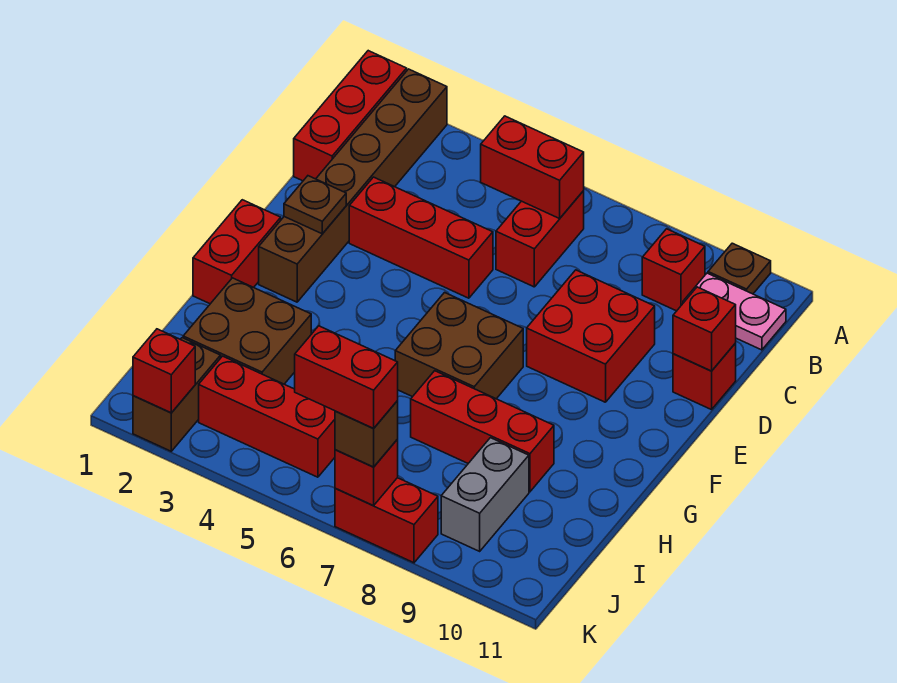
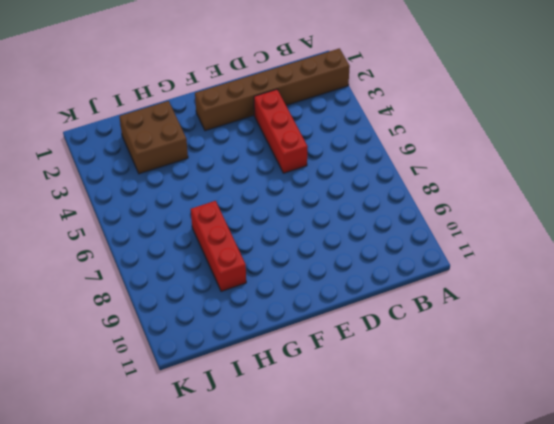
none -> red brick A1:C1 level 1
none -> brown plate A10 level 1
none -> red brick B6:C6 level 1

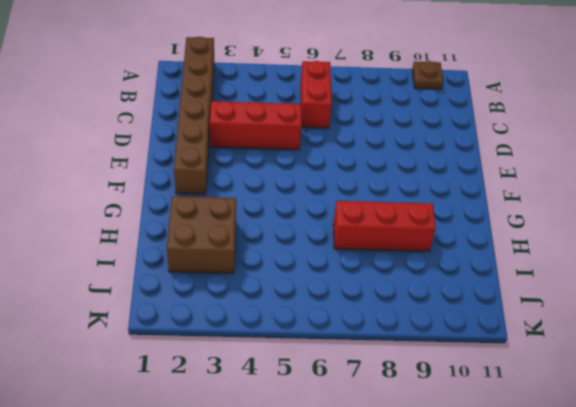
none -> red brick A1:C1 level 1
none -> red brick B9 level 1
none -> pink plate B10:B11 level 1

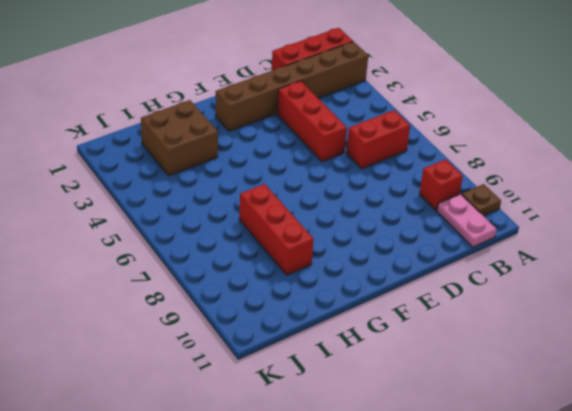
none -> red brick D8:E9 level 1
none -> red brick D11 level 1
none -> red brick F1:G1 level 1

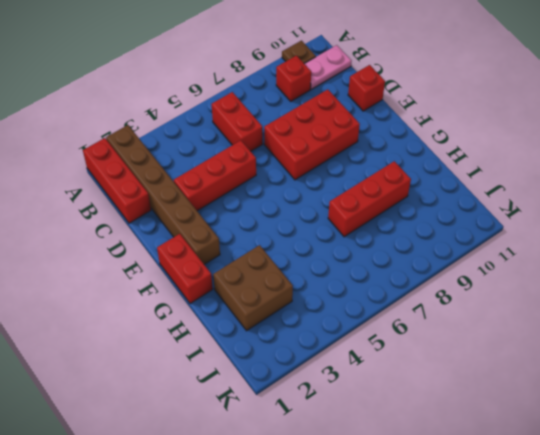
red brick D7:E9 level 1 -> red brick D8:E9 level 1
none -> brown brick F6:G7 level 1
none -> grey brick I9:J9 level 1
none -> brown brick J2:K2 level 1

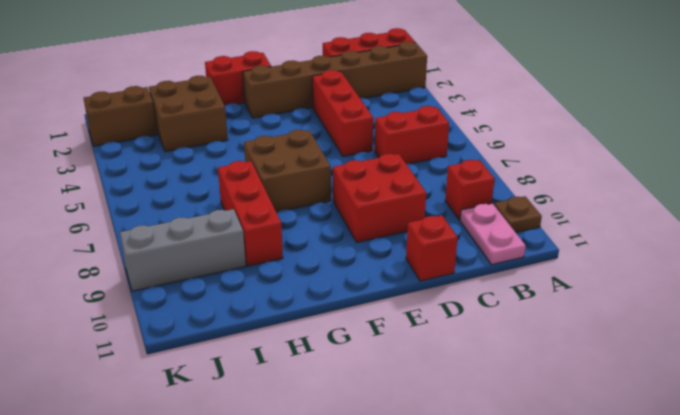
grey brick I9:K9 level 1 -> grey brick I9:J9 level 1
none -> red brick J3:J5 level 1
none -> red brick K7:K8 level 1
none -> red brick B5:B6 level 2

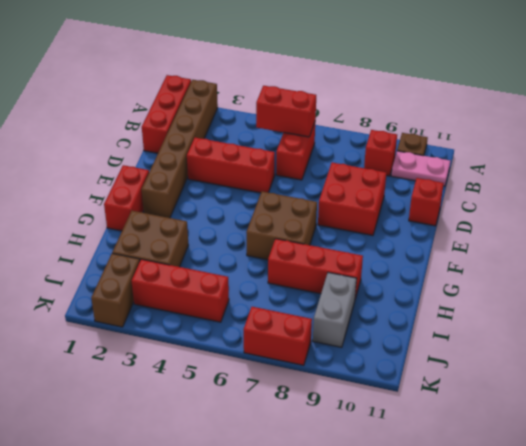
none -> red brick D11 level 2
none -> brown plate E2 level 2
none -> red brick K2 level 2

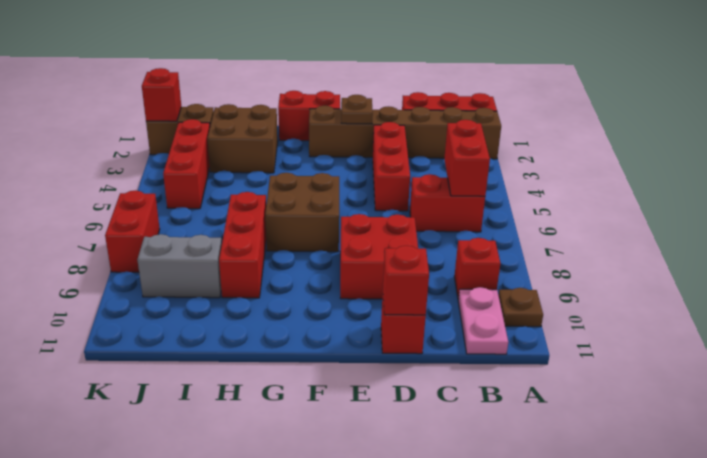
none -> red brick K7 level 2
none -> brown brick K7 level 3
none -> red brick K6:K7 level 4

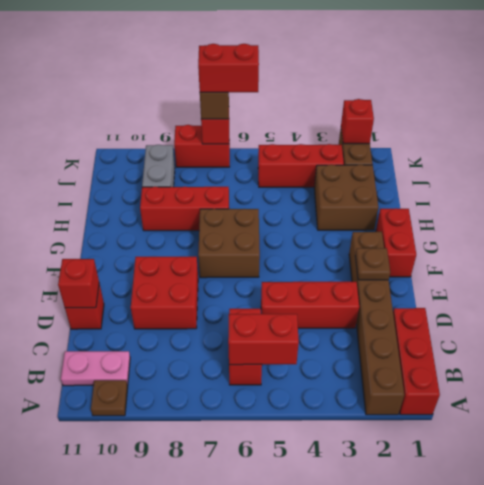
none -> red brick B9 level 1

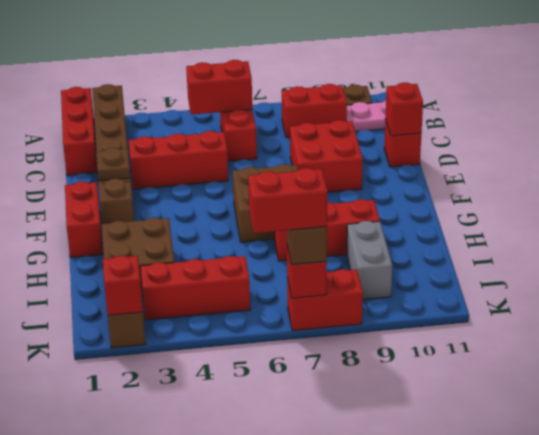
red brick B8:B9 level 1 -> red brick B9 level 1

